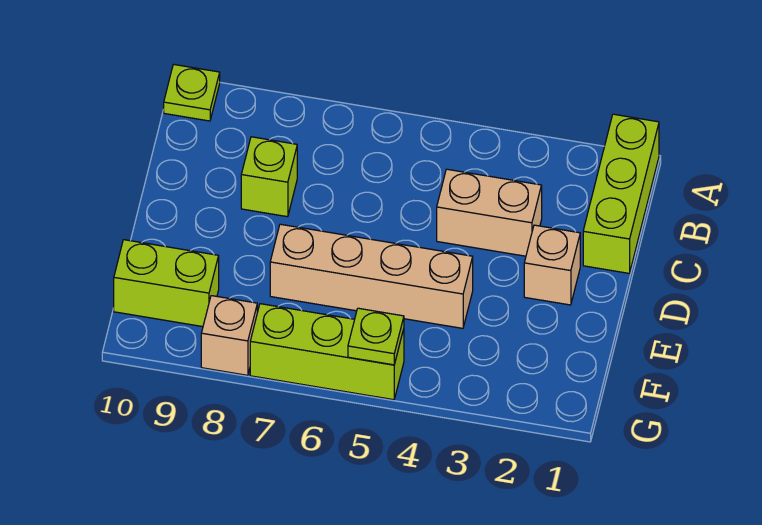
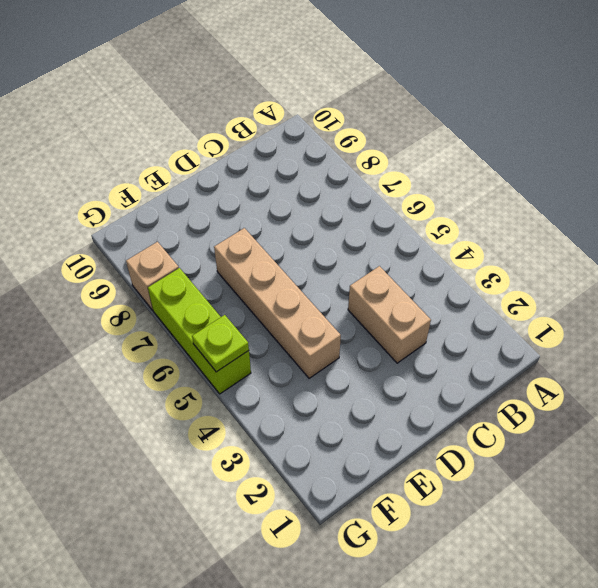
none -> lime brick A1:C1 level 1
none -> lime plate A10 level 1

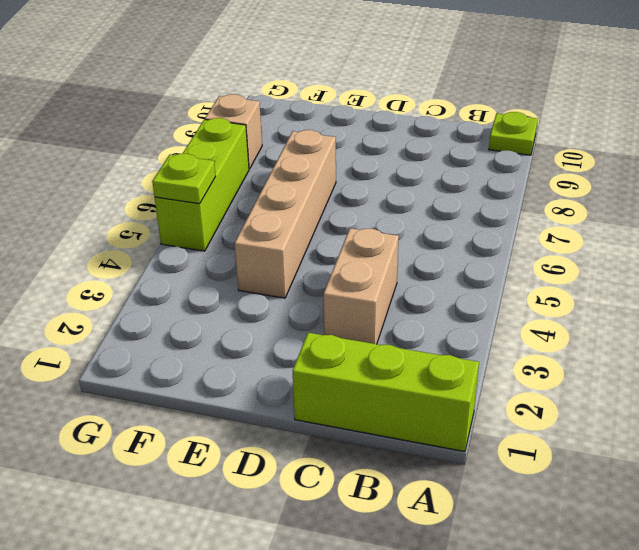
none -> lime brick C8 level 1
none -> tan brick D2 level 1

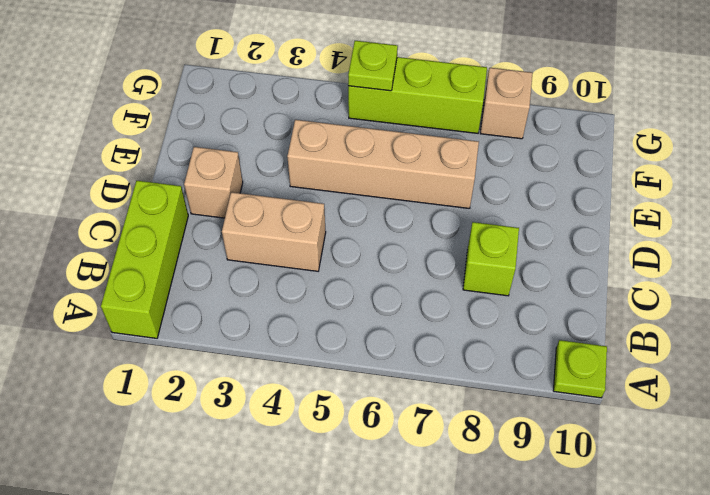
none -> lime brick F9:F10 level 1

